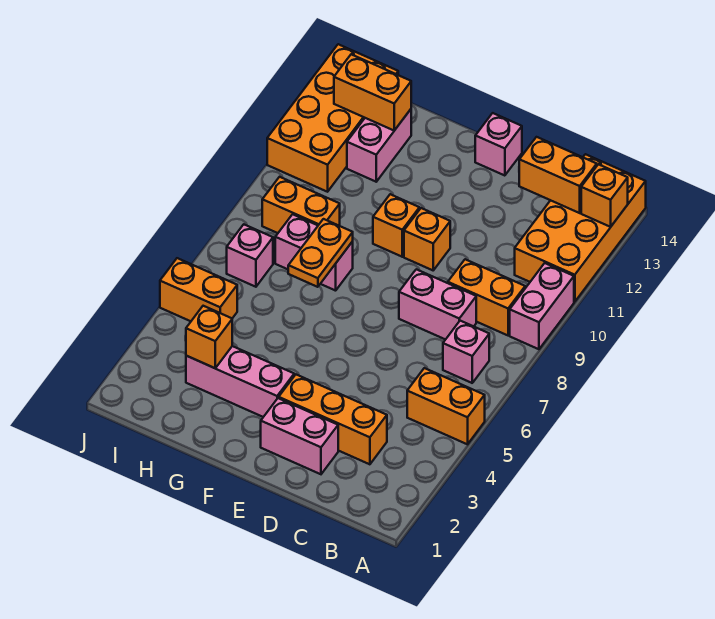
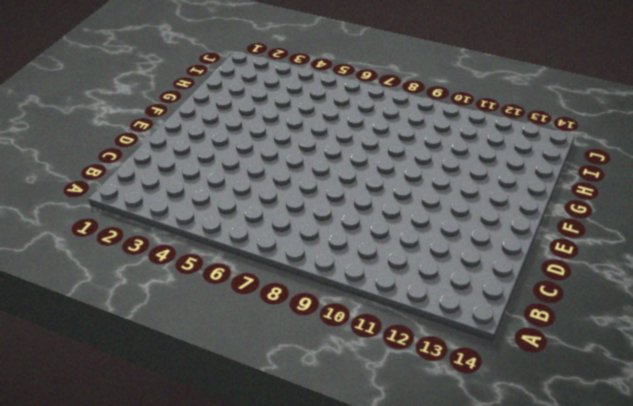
none -> orange brick A5:B5 level 1
none -> pink brick A9:A10 level 1
none -> orange brick A11:B14 level 1

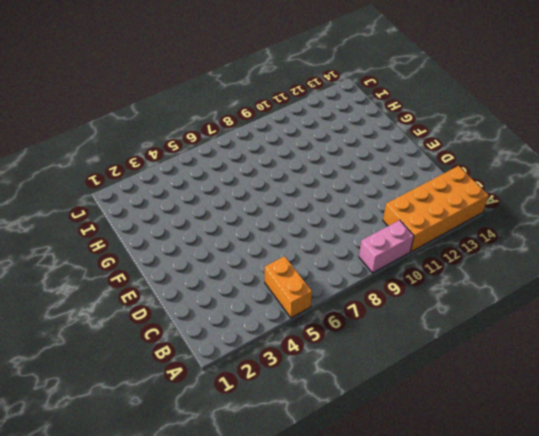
none -> pink brick B7 level 1
none -> orange brick B9:C9 level 1
none -> orange brick C3:E3 level 1

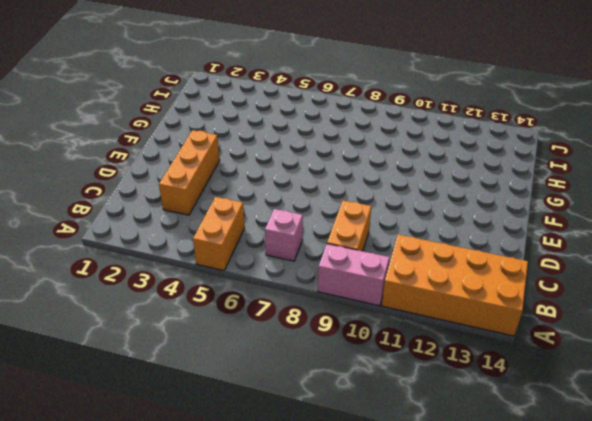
none -> pink brick C8:D8 level 1
none -> pink brick D2:E2 level 1
none -> orange brick E10 level 1

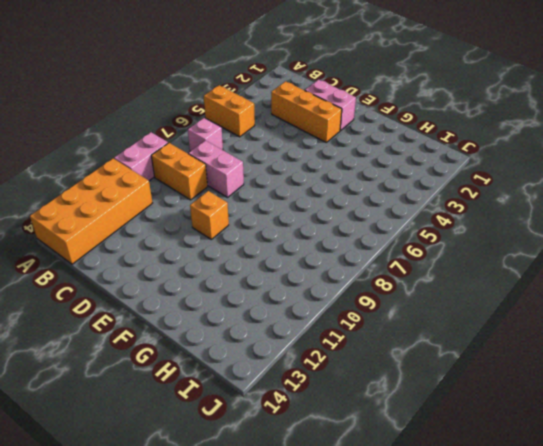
none -> pink brick E14 level 1
none -> pink brick F3:H3 level 1
none -> orange brick F10 level 1

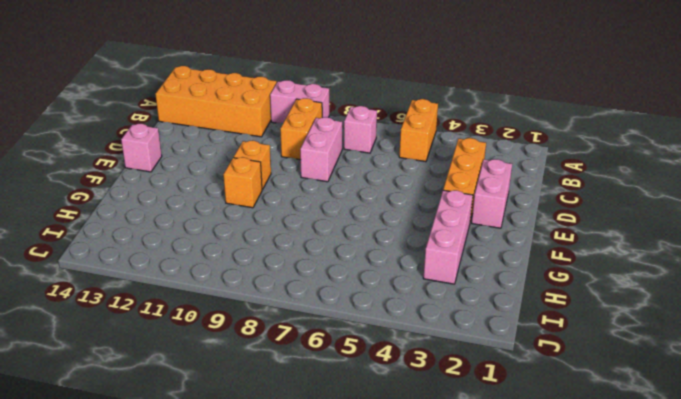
none -> pink brick G8:H8 level 1
none -> orange brick H9:I9 level 1
none -> pink brick H12:H13 level 1

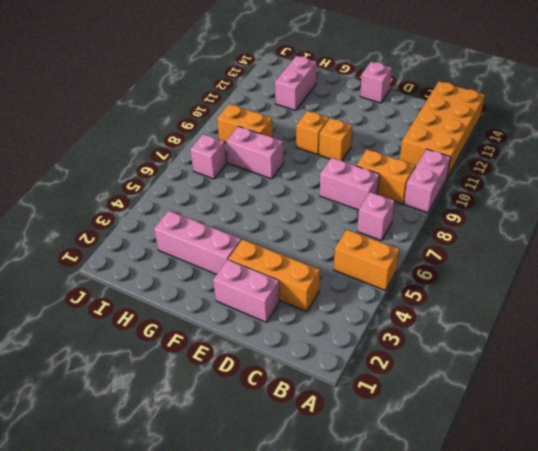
none -> orange brick I5:J5 level 1
none -> orange brick I11:J14 level 1
none -> orange brick A13 level 2

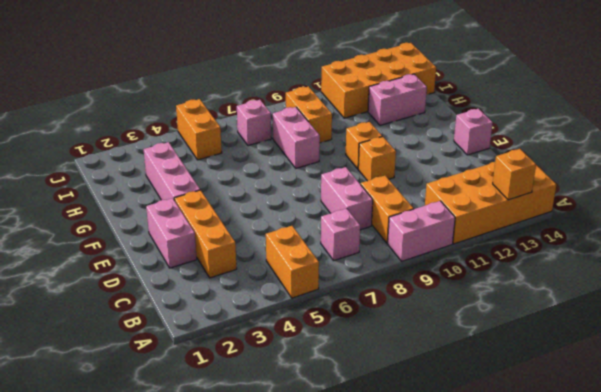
none -> orange brick B13:C13 level 2
none -> orange plate G7:G8 level 2
none -> orange brick H3 level 2

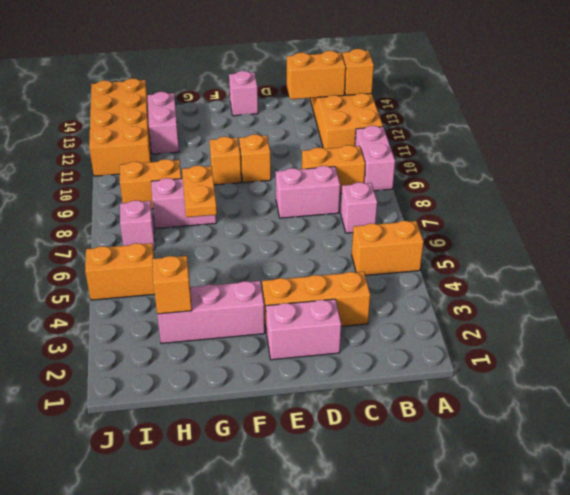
none -> orange brick H13:I13 level 2

